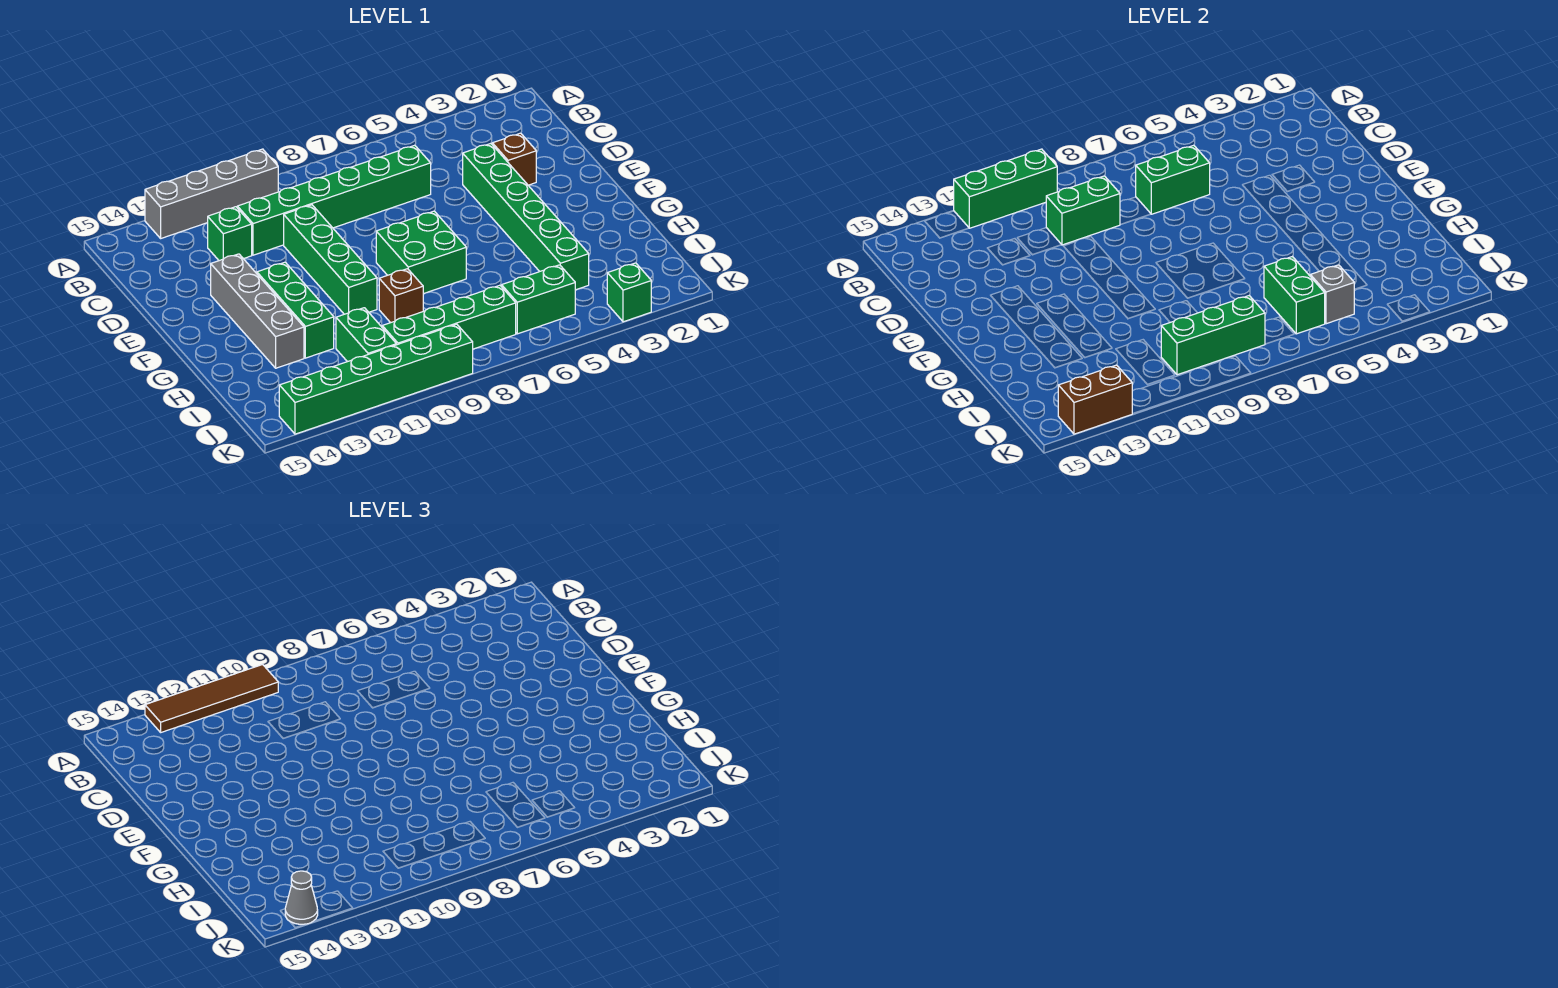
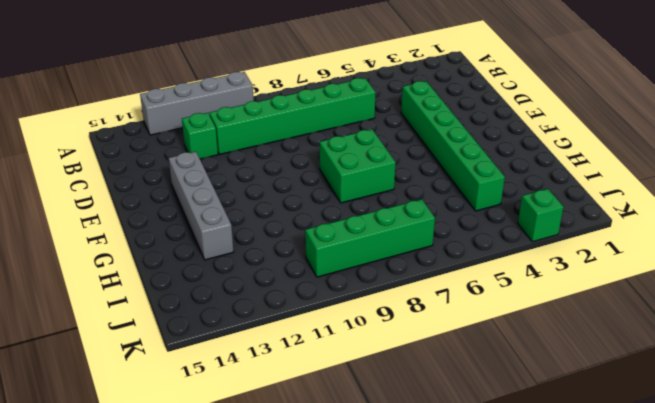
none -> brown brick D3 level 1
none -> green brick D10:G10 level 1
none -> green brick F12:H12 level 1

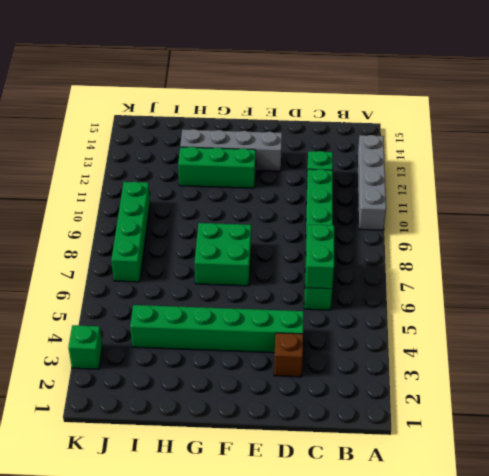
none -> green brick D10:G10 level 1
none -> brown brick H9 level 1
none -> green brick I11:J11 level 1

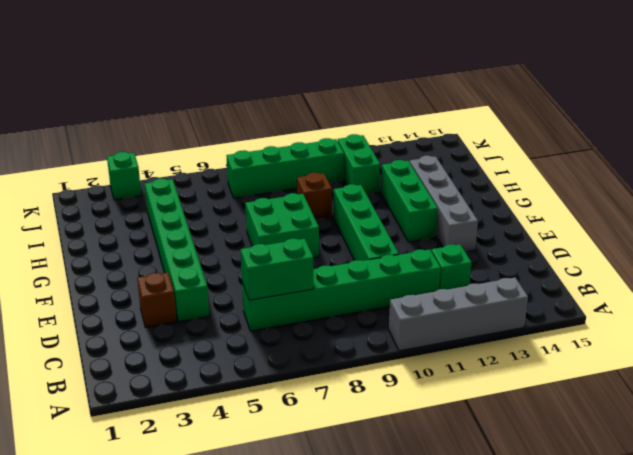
none -> green brick J5:J6 level 1
none -> green brick K9:K14 level 1
none -> green brick A10:A12 level 2

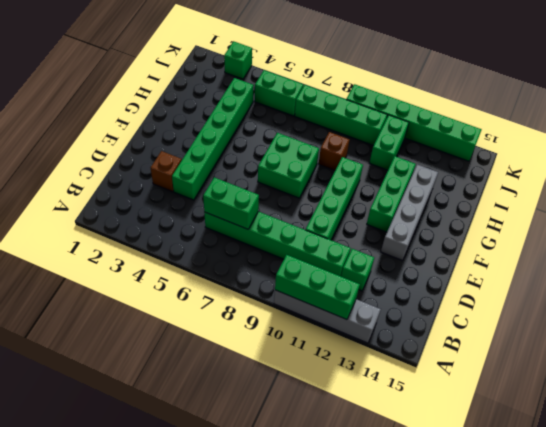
none -> green brick C9:C10 level 2
none -> green brick I6:J6 level 2
none -> grey brick J5 level 2

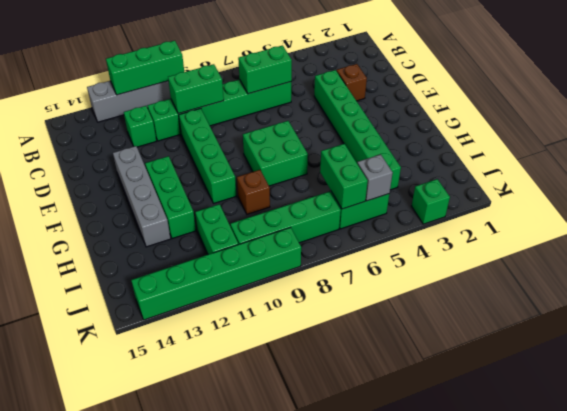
none -> green brick J8:J10 level 2
none -> brown brick K13:K14 level 2
none -> brown tile A10:A13 level 3

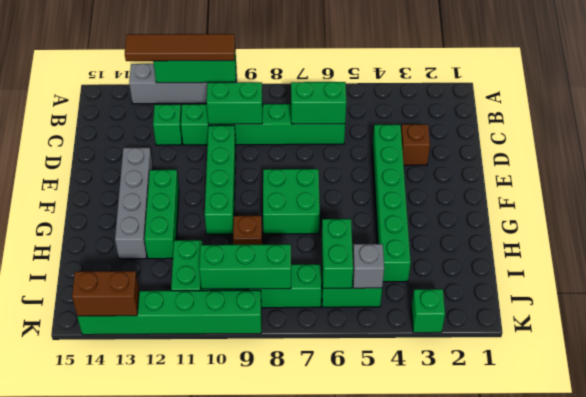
none -> grey cone K14 level 3

